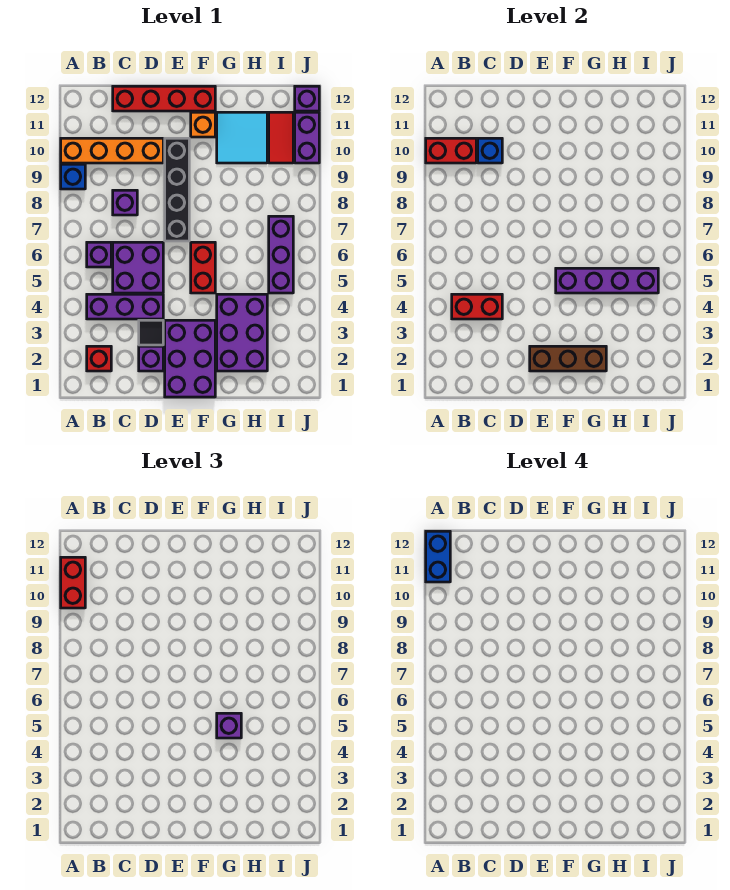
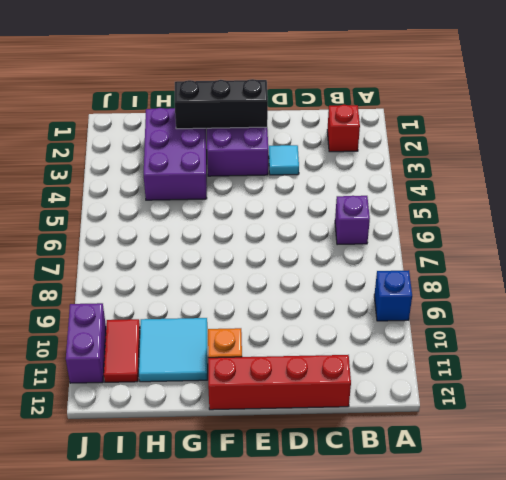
cyan tile D3 level 1 -> black tile D3 level 1
black brick E2:G2 level 2 -> brown brick E2:G2 level 2
none -> orange brick A10:D10 level 1
none -> purple brick B4:D4 level 1
none -> purple brick C5:D6 level 1

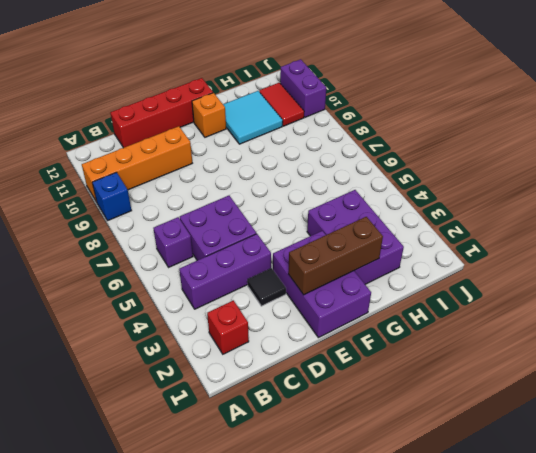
none -> purple brick C8 level 1
none -> purple brick D2 level 1
none -> black brick E7:E10 level 1

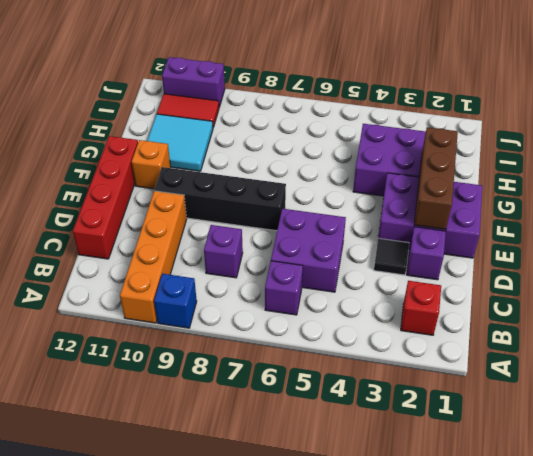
none -> purple brick B4:D4 level 1
none -> red brick F5:F6 level 1
none -> purple brick I5:I7 level 1

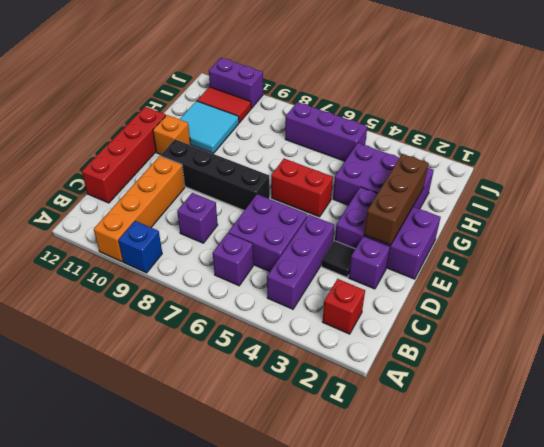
none -> purple brick J12 level 1
none -> red brick A10:B10 level 2
none -> red brick B4:C4 level 2

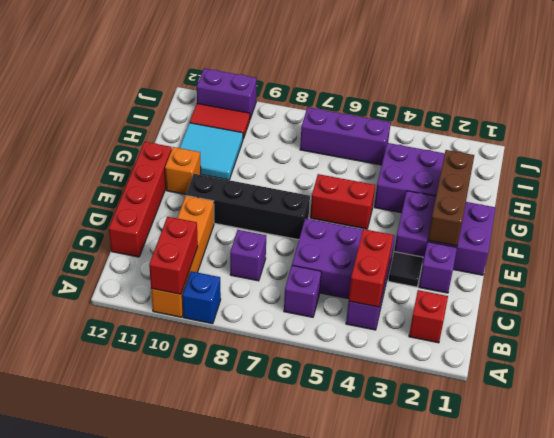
none -> purple brick J12 level 1
none -> blue brick C10 level 2
none -> purple brick F5:I5 level 2

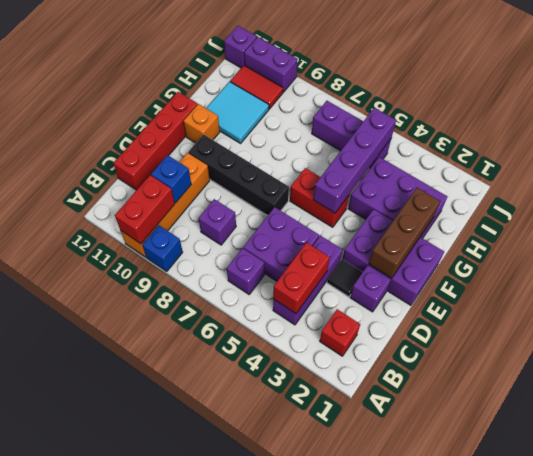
none -> red brick A10:A11 level 3
none -> purple brick G5 level 3
none -> blue brick A11:A12 level 4

